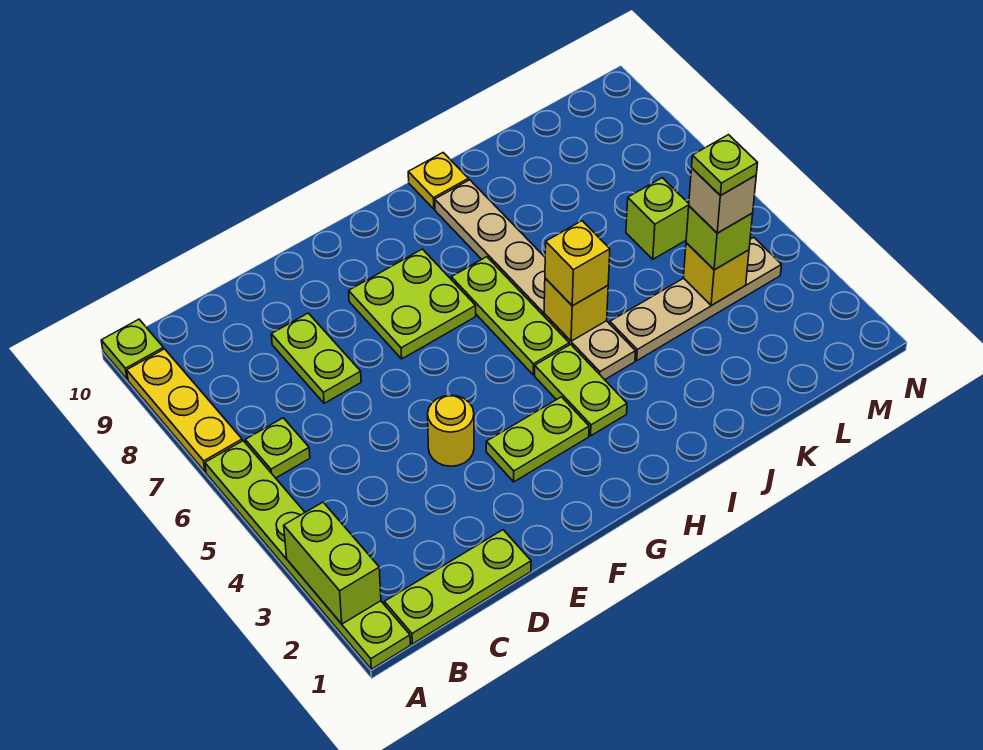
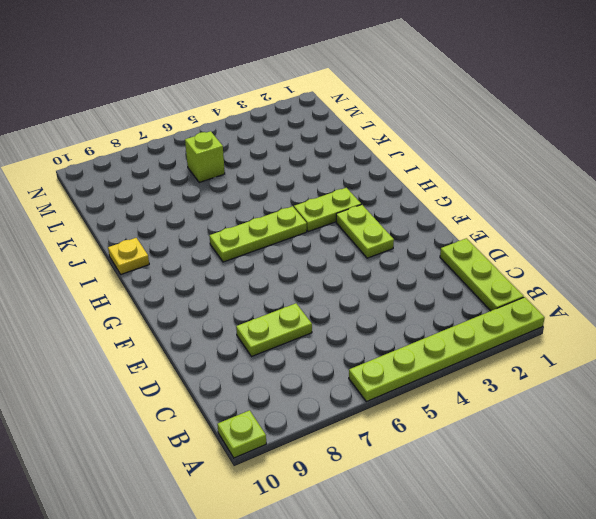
none -> yellow plate A7:A9 level 1
none -> lime plate B6 level 1
none -> yellow round brick E4 level 1

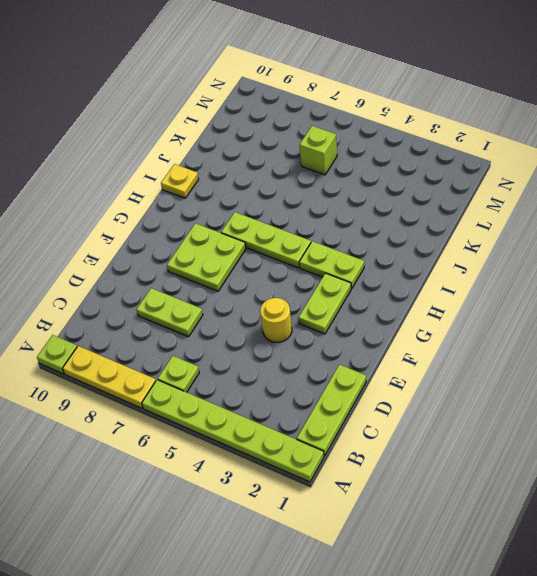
none -> tan plate I4:I9 level 1
none -> tan plate J4:M4 level 1
none -> lime brick A2:A3 level 2

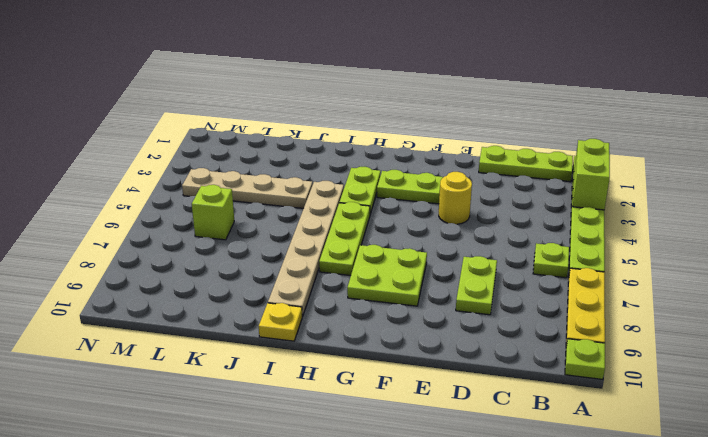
none -> yellow brick I5 level 2
none -> yellow brick L4 level 2
none -> yellow brick I5 level 3

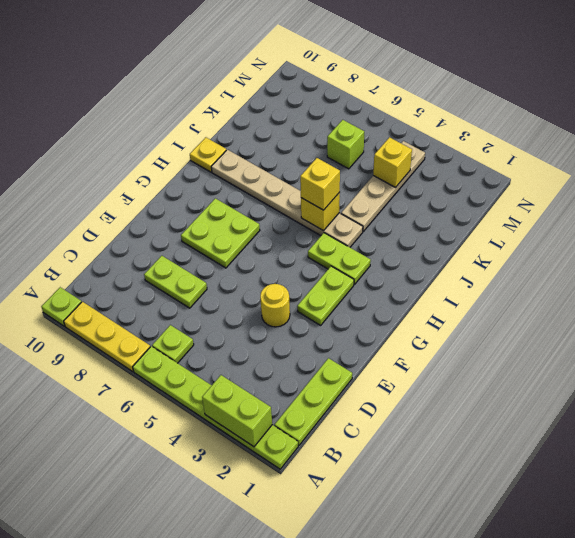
none -> lime plate H5:H7 level 1
none -> lime brick L4 level 3
none -> tan brick L4 level 4

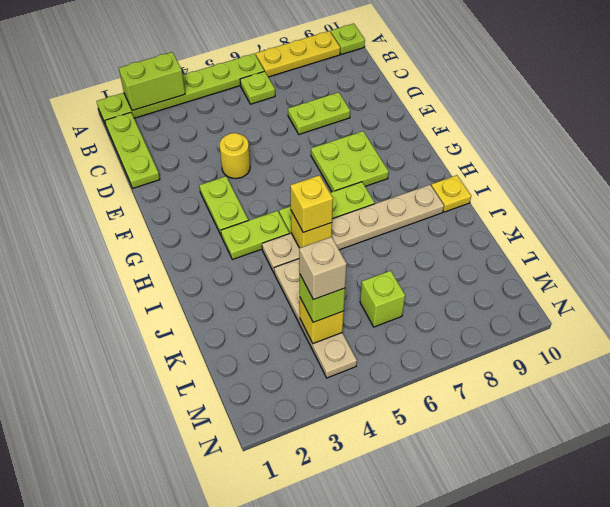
none -> lime plate L4 level 5

